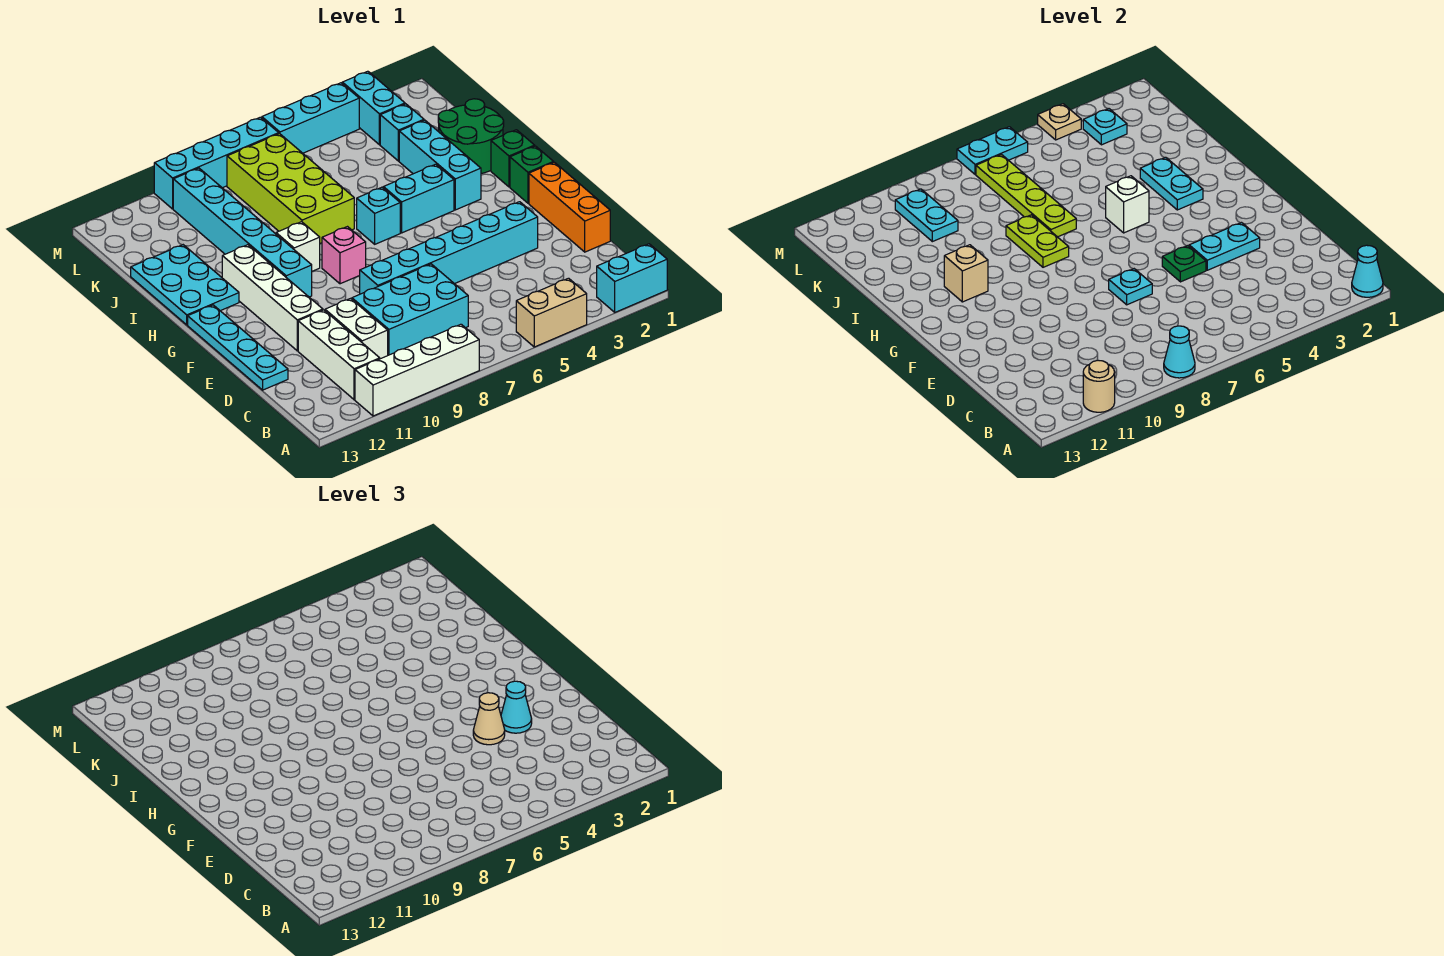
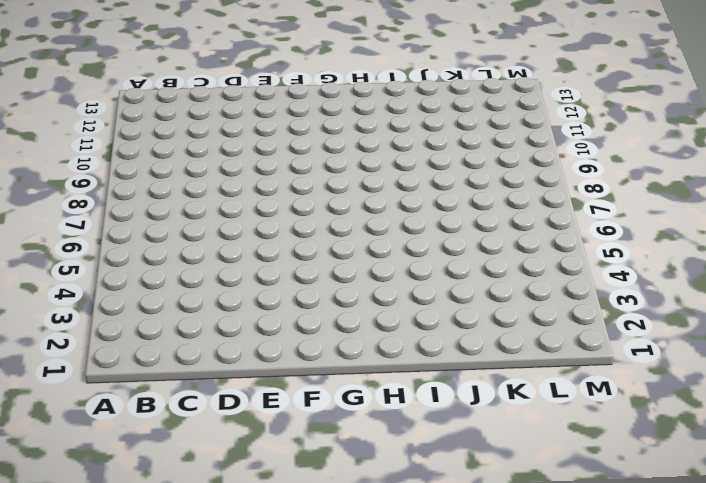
none -> cyan brick A1:A2 level 1
none -> tan brick A4:A5 level 1
none -> white brick A8:A11 level 1
none -> white brick B11:D11 level 1

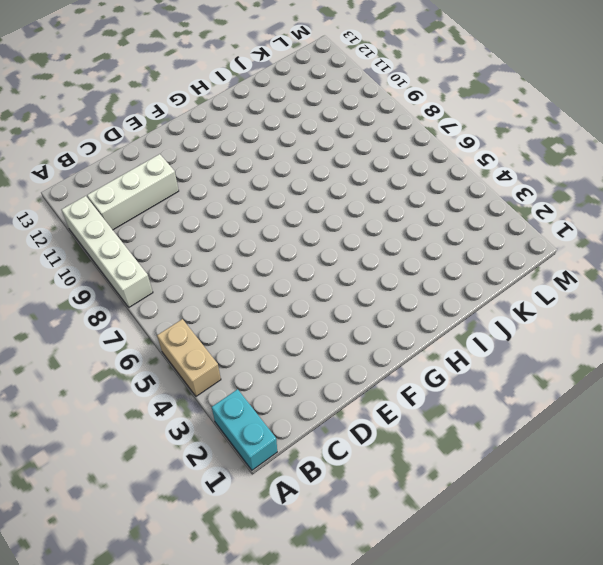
none -> cyan brick C7:D9 level 1
none -> white brick C10:D10 level 1
none -> orange brick D1:F1 level 1
none -> cyan plate D13:G13 level 1

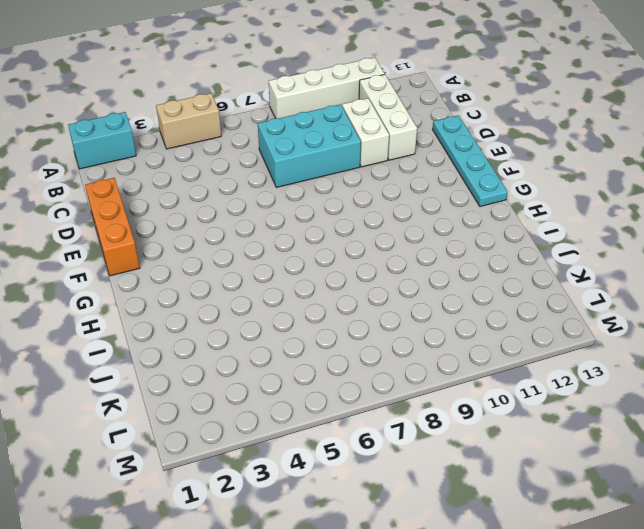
none -> cyan brick E3:E8 level 1
none -> white brick E11:H11 level 1
none -> green brick G1 level 1
none -> pink brick G8 level 1

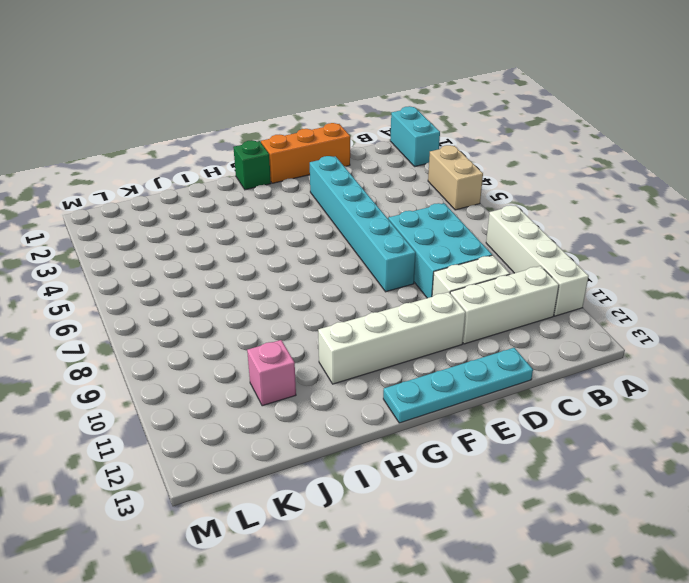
pink brick J11 level 1 -> pink brick G8 level 1
none -> cyan brick G10:L10 level 1
none -> green brick H1 level 1
none -> cyan brick H3:J3 level 1
none -> cyan brick H4:H5 level 1

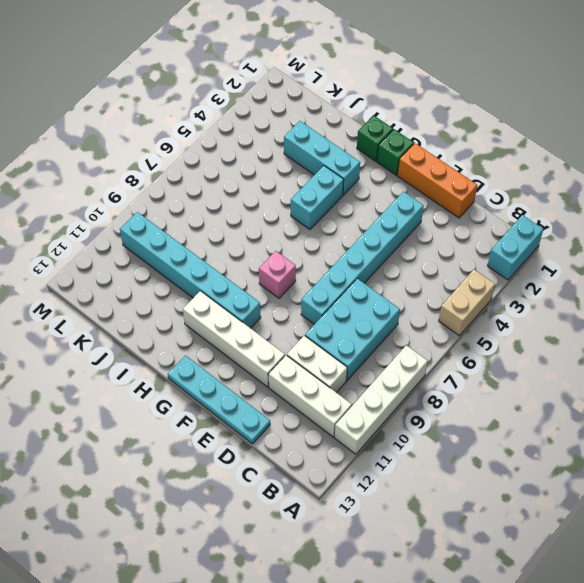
none -> cyan brick H6 level 1
none -> white brick H9 level 1
none -> cyan plate H12:J13 level 1
none -> green round brick I1:J2 level 1

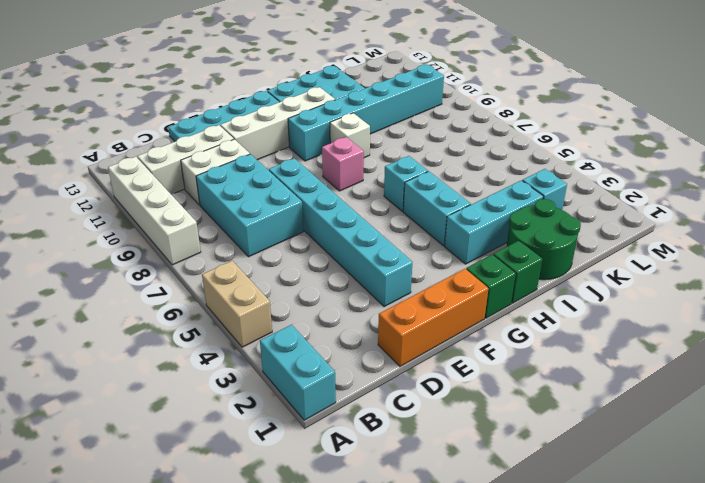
none -> lime brick I7:L8 level 1
none -> cyan brick L3:M3 level 1
none -> cyan brick M4:M6 level 1
none -> cyan brick M7:M10 level 1

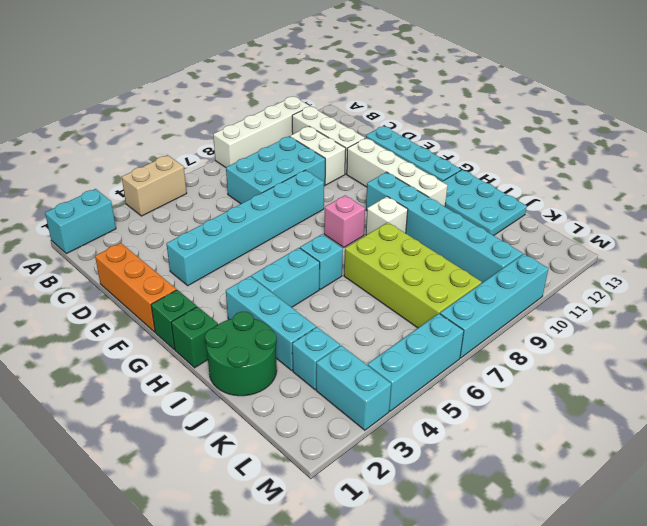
none -> cyan cone A1 level 2
none -> cyan cone A8 level 2
none -> tan round brick A11 level 2
none -> cyan plate E3:E4 level 2

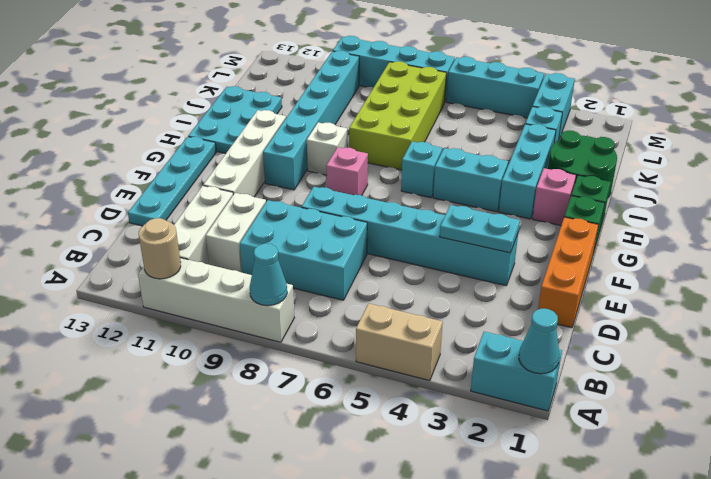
pink brick H2 level 1 -> none
none -> green plate E5 level 2
none -> cyan plate E7 level 2
none -> cyan plate H3:I3 level 2
none -> white brick H5 level 2

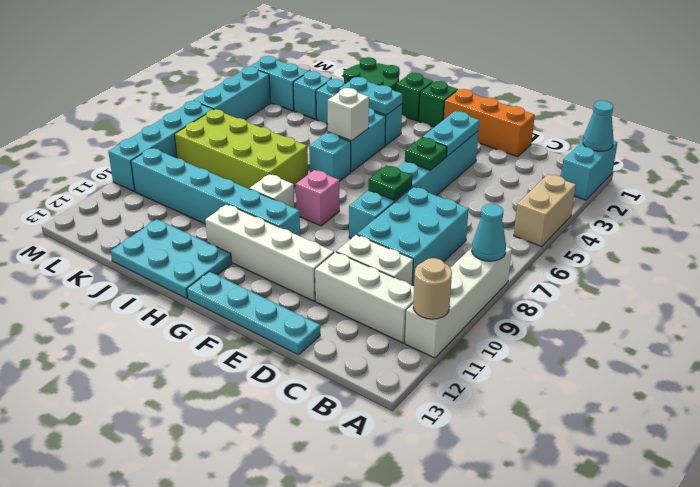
green plate E7 level 2 -> cyan plate E7 level 2
none -> lime plate H8:I8 level 2
none -> tan brick H11 level 2
none -> lime plate I7:L7 level 2
none -> cyan plate K10:L10 level 2

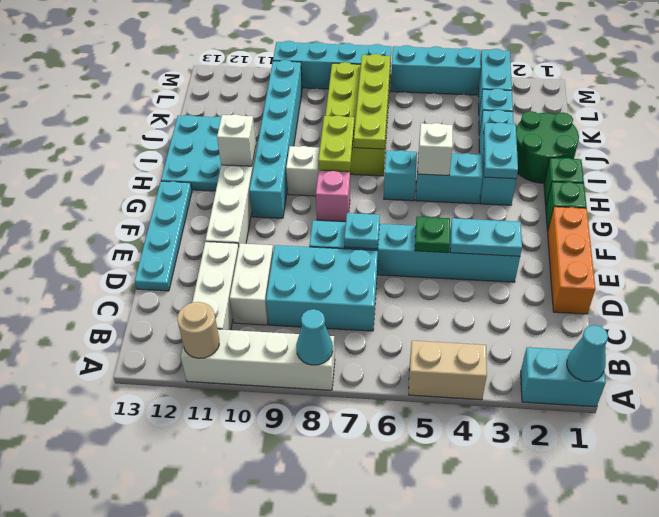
white brick H11 level 2 -> tan brick H11 level 2
none -> cyan plate K10:L10 level 2
none -> cyan plate L3 level 2
none -> tan plate M4 level 2
none -> cyan plate M6:M7 level 2

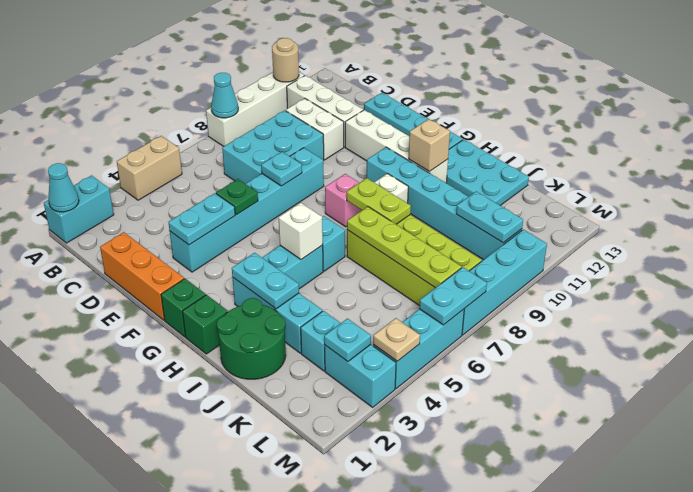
none -> cyan cone E3 level 3
none -> tan cone E4 level 3

